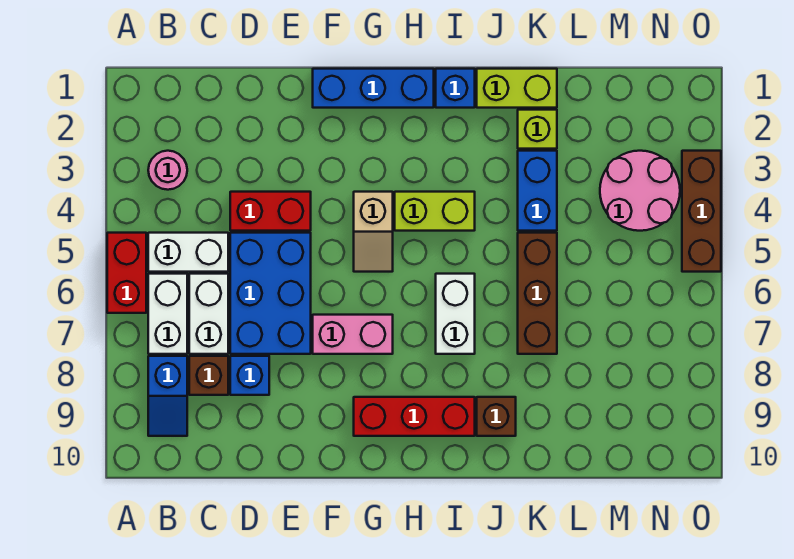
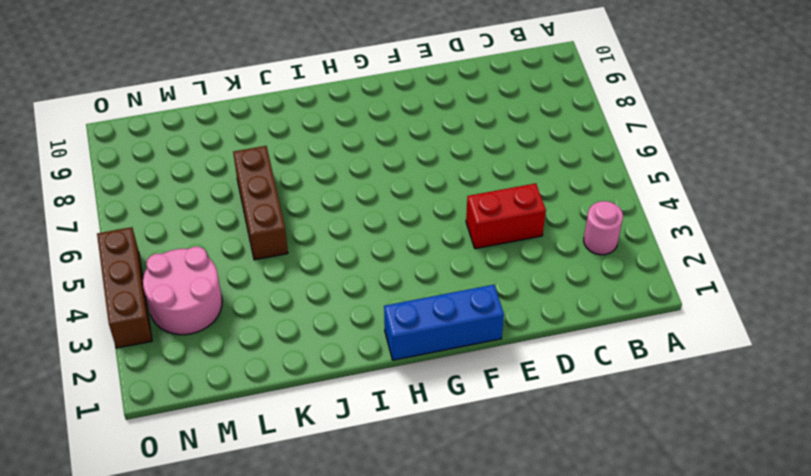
none -> red brick A5:A6 level 1
none -> white brick B5:C5 level 1
none -> white brick B6:B7 level 1

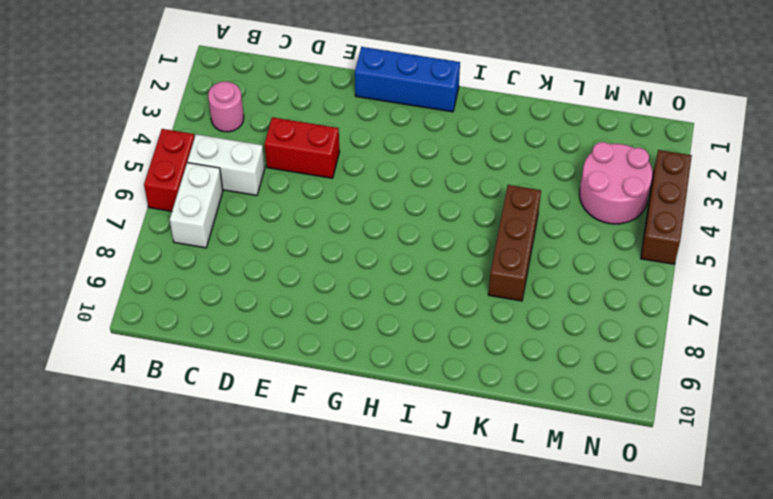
none -> blue slope B8:B9 level 1 top 8
none -> white brick C6:C7 level 1
none -> brown brick C8 level 1

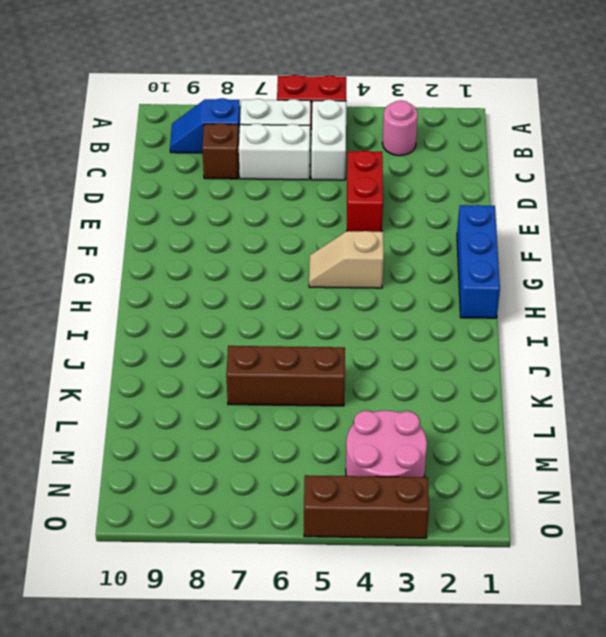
none -> blue brick D5:E7 level 1
none -> blue brick D8 level 1
none -> pink brick F7:G7 level 1

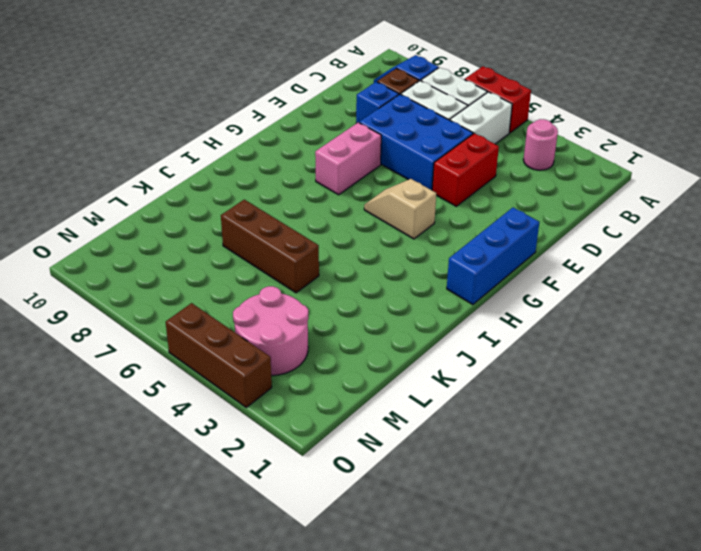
none -> red brick G9:I9 level 1
none -> lime brick H4:I4 level 1
none -> blue brick I1 level 1

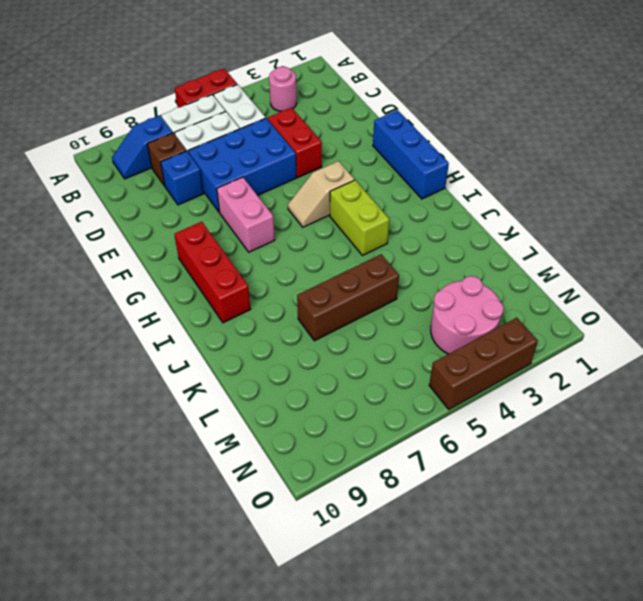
none -> blue brick I1 level 1
none -> white brick I6:I7 level 1
none -> lime brick J1:K1 level 1

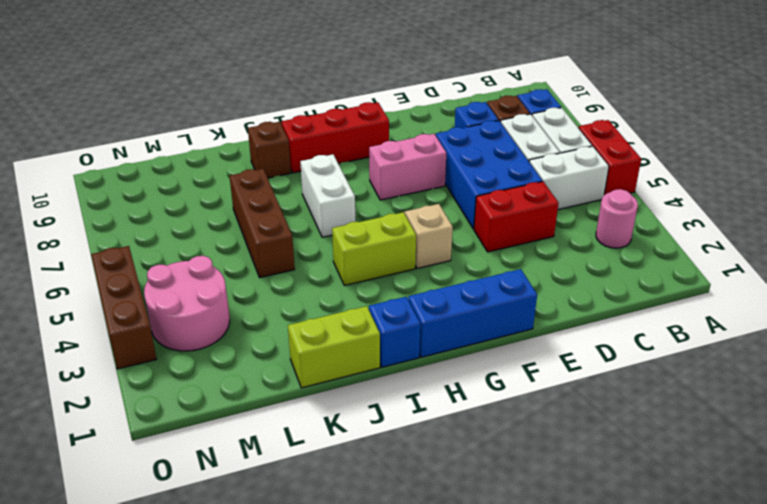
none -> lime brick K2 level 1
none -> blue brick K3:K4 level 1

